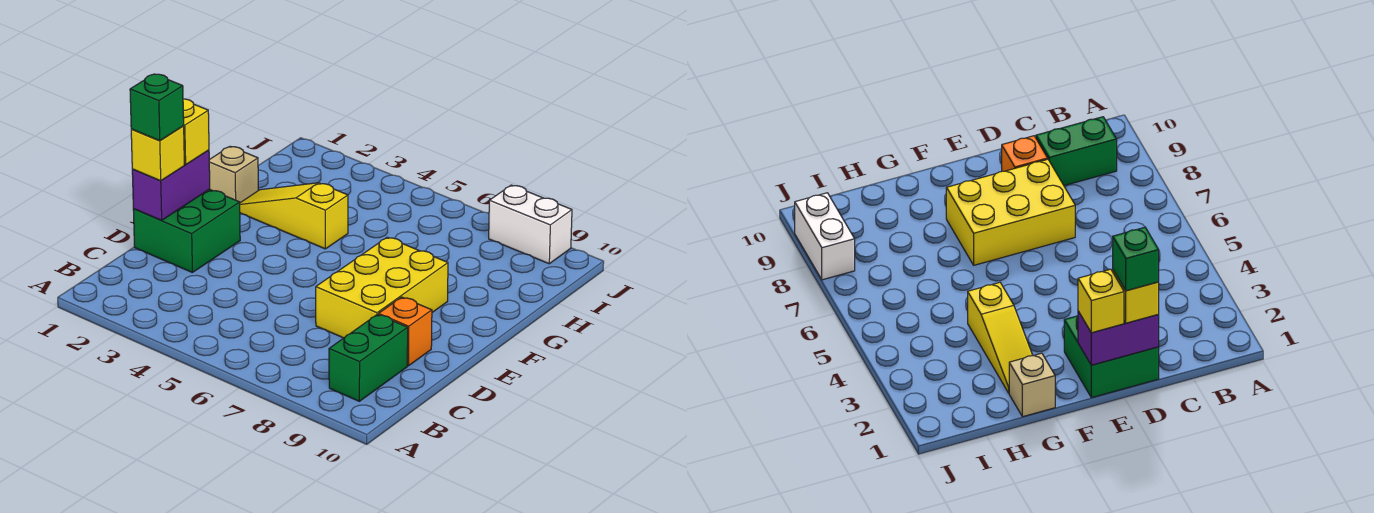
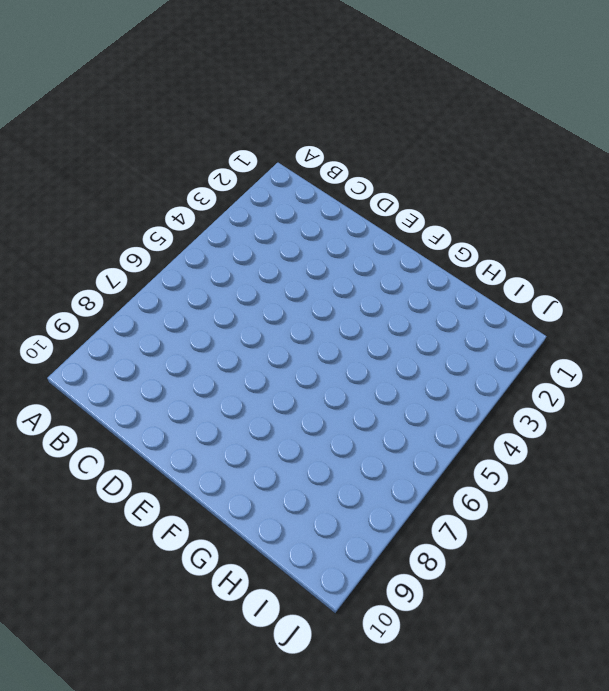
none -> green brick B9:C9 level 1
none -> green brick D1:E2 level 1

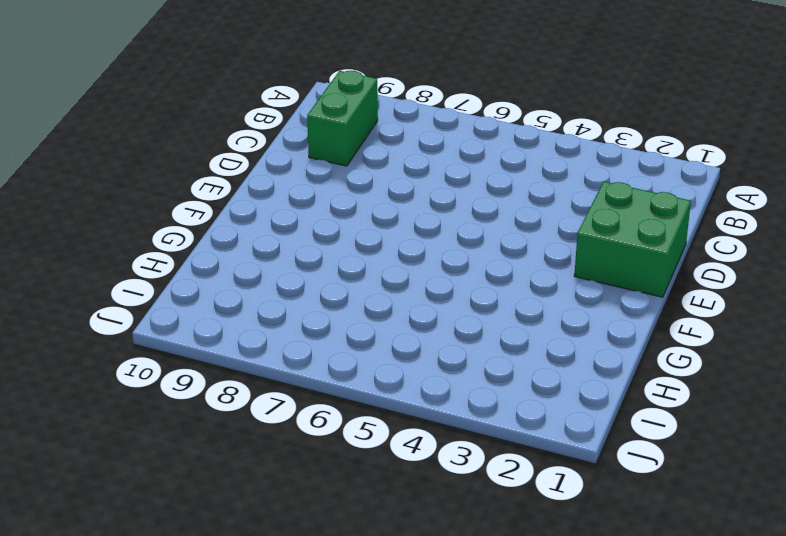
none -> yellow brick D7:F8 level 1
none -> orange brick D9 level 1

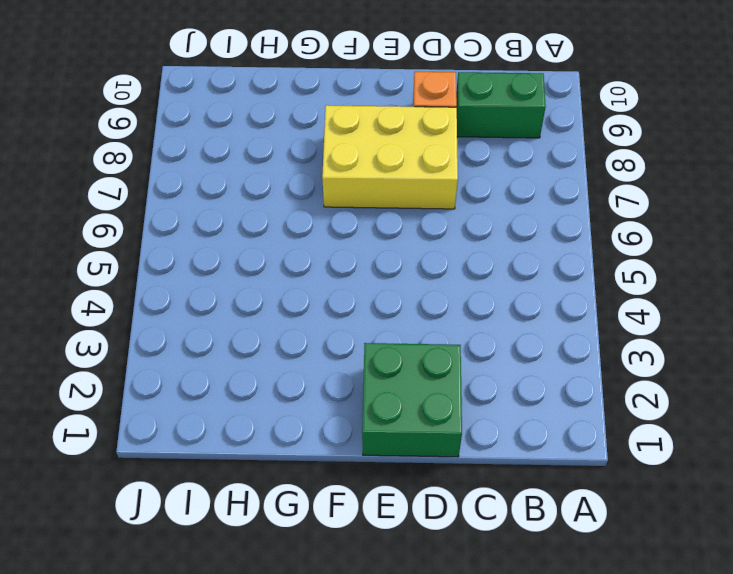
none -> tan brick G1 level 1
none -> yellow slope G2:G4 level 1 top 4

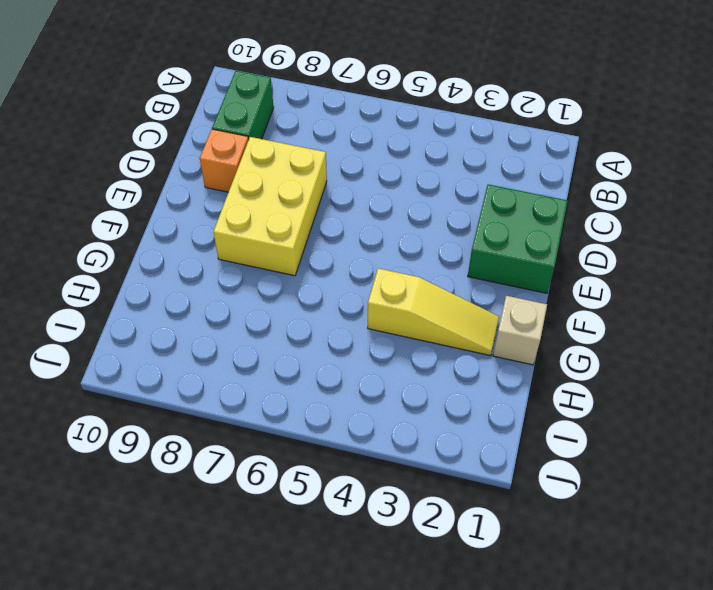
none -> white brick J8:J9 level 1
none -> purple brick D1:E1 level 2

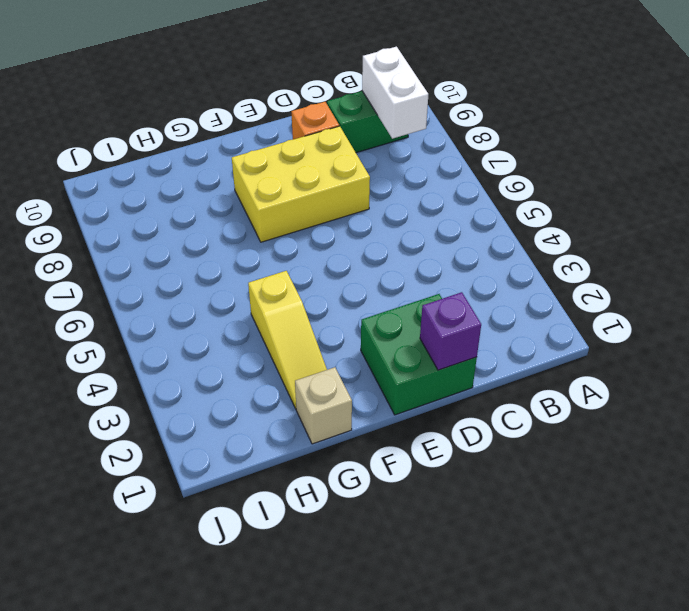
white brick B8:B9 level 2 -> white brick J8:J9 level 1
purple brick D1 level 2 -> purple brick D1:E1 level 2
none -> yellow brick D1 level 3
none -> yellow brick E1 level 3

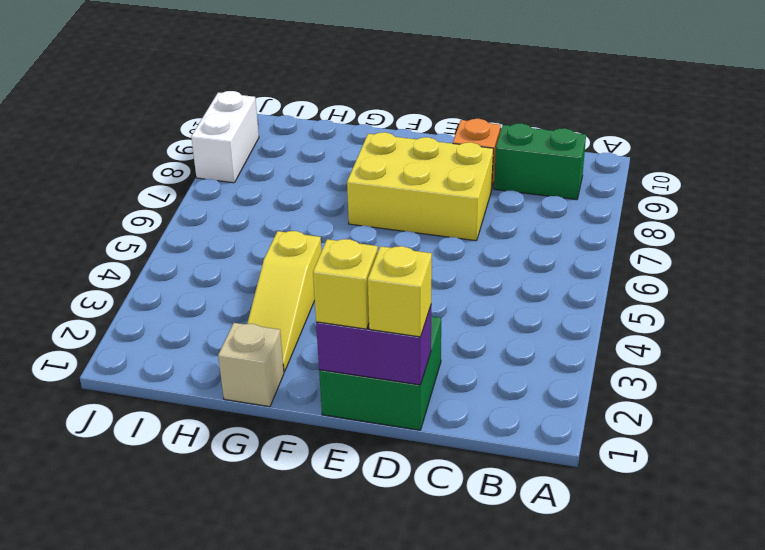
none -> green brick D1 level 4

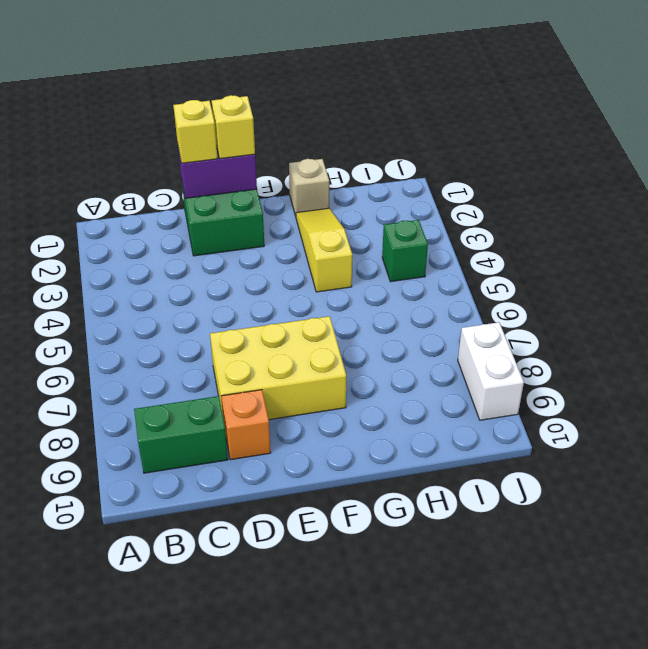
green brick I4 level 1 -> green brick D1 level 4

